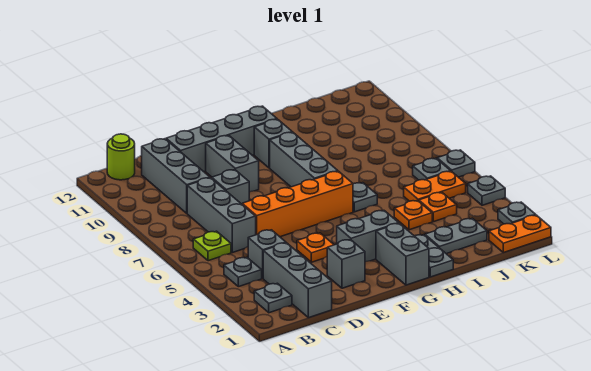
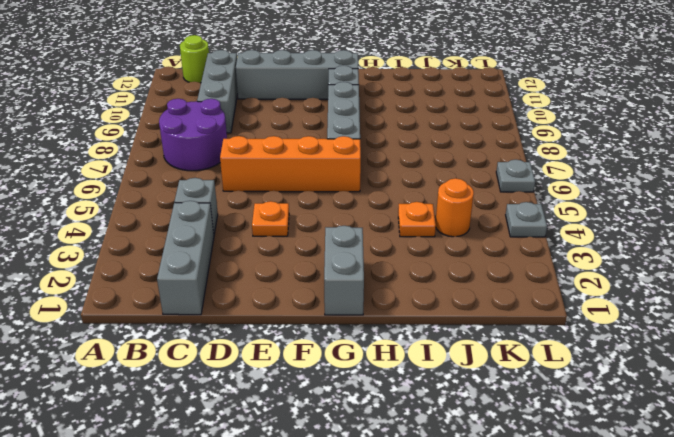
purple round brick B7:C8 level 1 -> grey brick C6:C8 level 1
orange round brick J4 level 1 -> orange plate J4 level 1
none -> grey plate B2 level 1
none -> grey plate B4 level 1
none -> lime plate B6 level 1

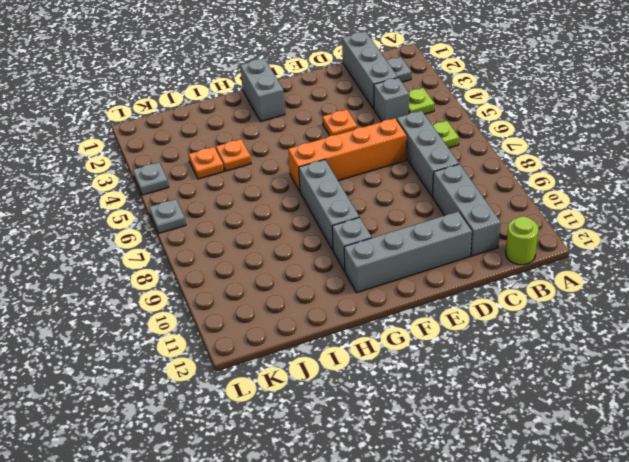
lime plate B4 level 1 -> grey plate B4 level 1
none -> grey brick D8 level 1
none -> grey brick E2 level 1
none -> grey brick E9:E10 level 1

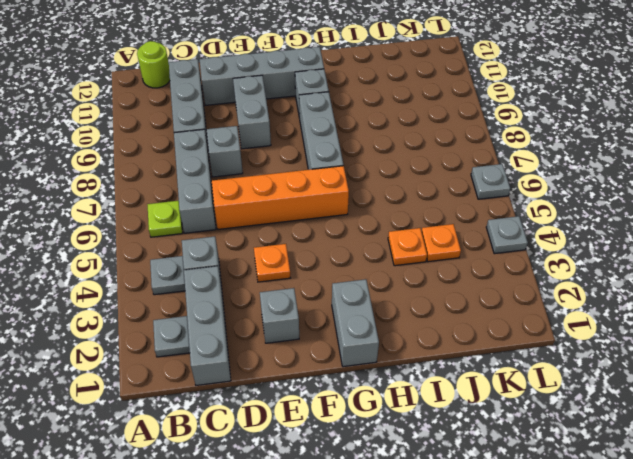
none -> grey brick F3:G3 level 1
none -> grey plate H1:H2 level 1
none -> grey plate H6 level 1

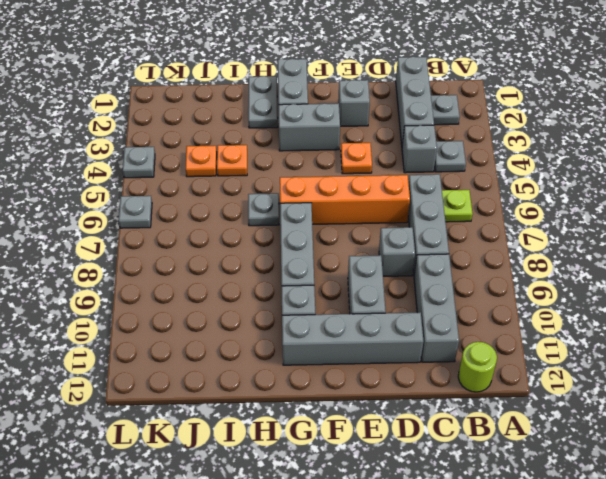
none -> grey plate I2:J2 level 1
none -> orange plate J5:K5 level 1
none -> orange plate K1:L1 level 1

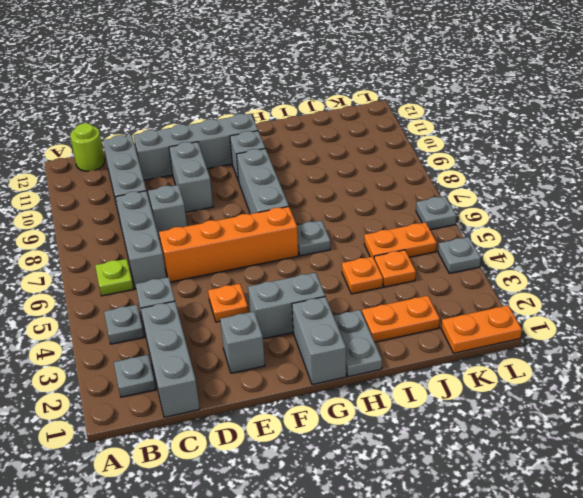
orange plate I2:J2 level 1 -> grey plate I2:J2 level 1
none -> grey plate K6 level 1
none -> grey plate L2 level 1

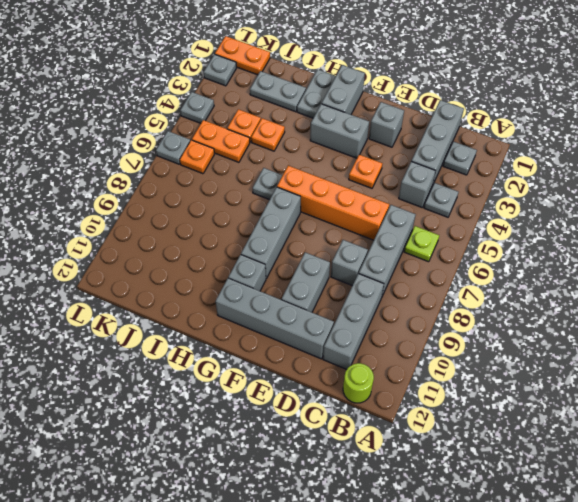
orange plate K6 level 1 -> grey plate K6 level 1

